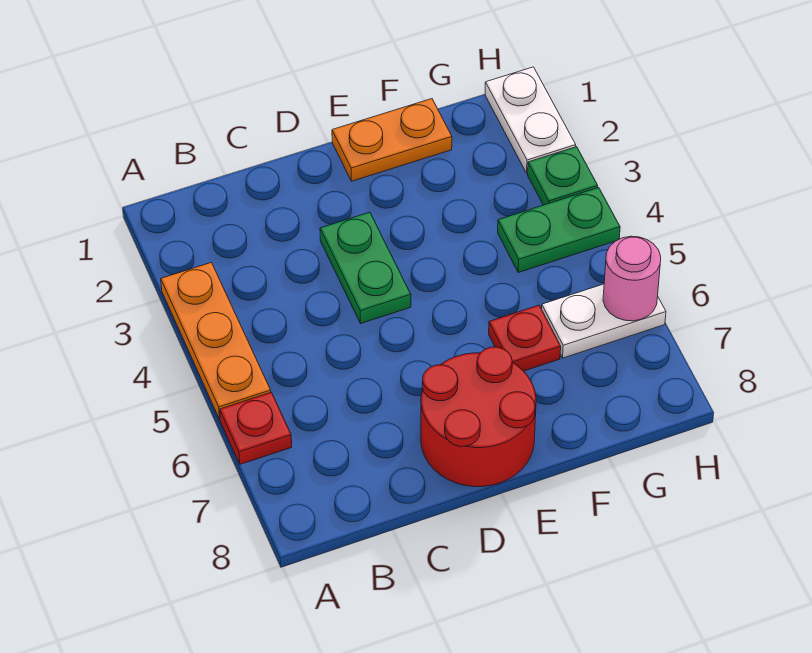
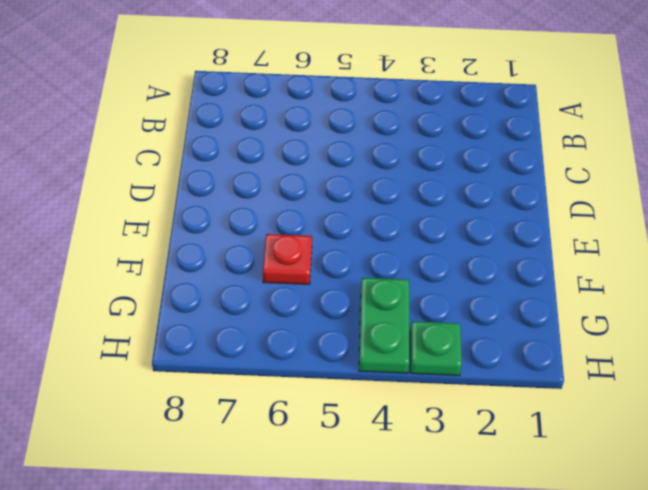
none -> orange plate A3:A5 level 1
none -> red plate A6 level 1

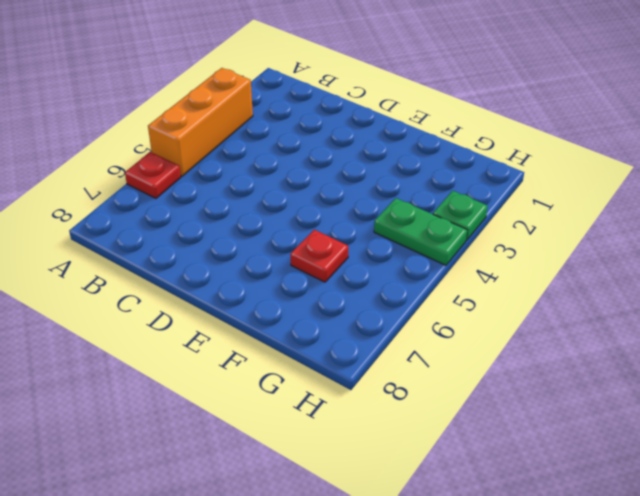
orange brick A3:A5 level 1 -> orange plate A3:A5 level 1
none -> green plate D3:D4 level 1
none -> red round brick D7:E8 level 1

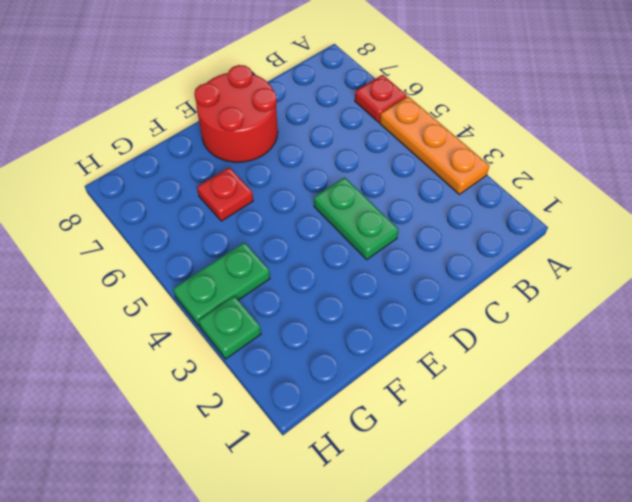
none -> orange plate E1:F1 level 1
none -> white plate G6:H6 level 1

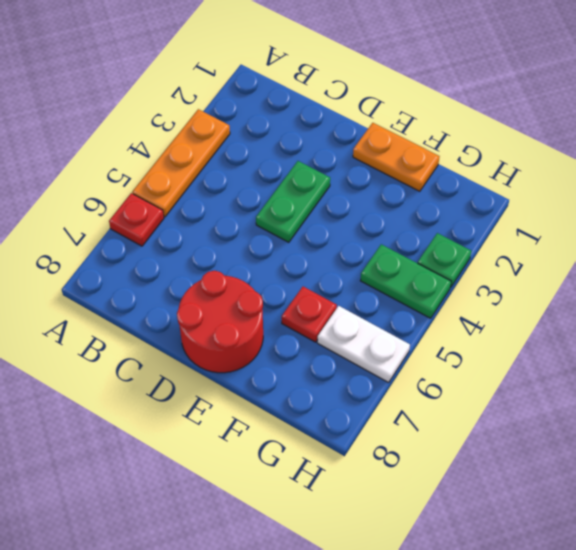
none -> white plate H1:H2 level 1
none -> pink round brick H6 level 2

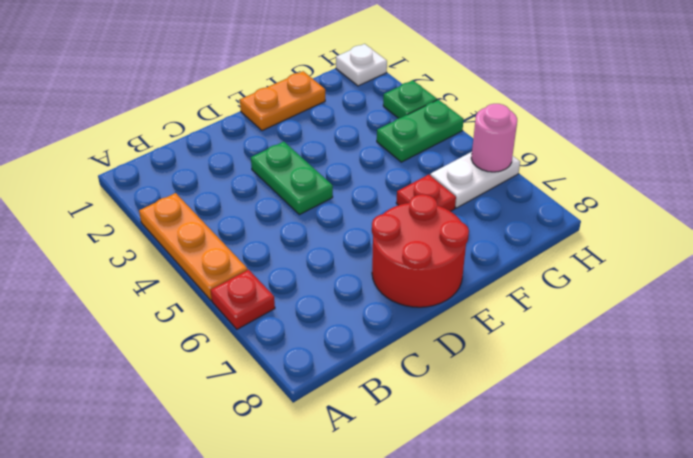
white plate H1 level 1 -> white plate H1:H2 level 1

